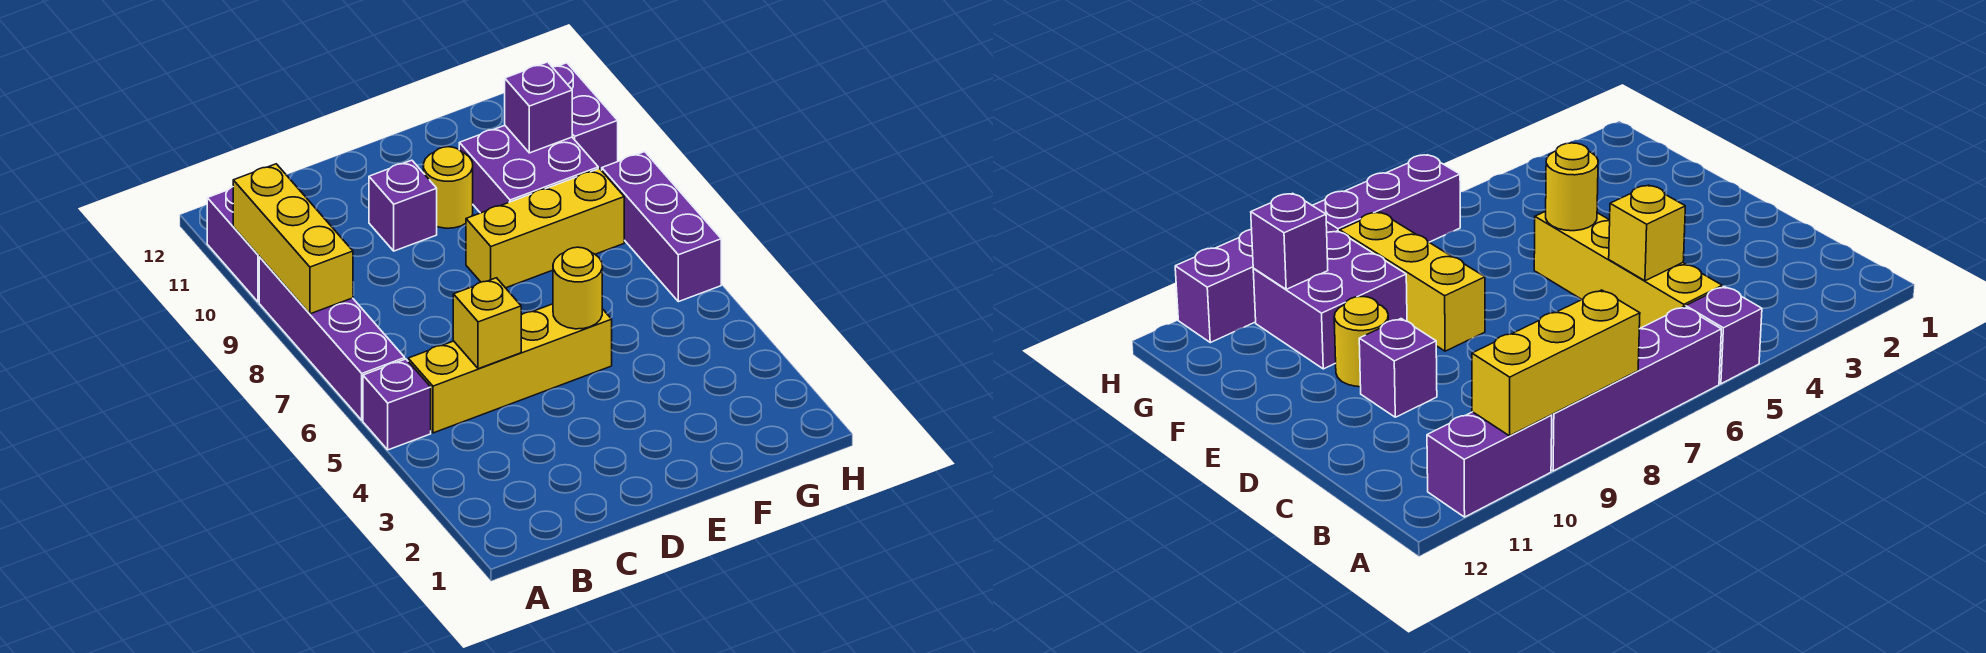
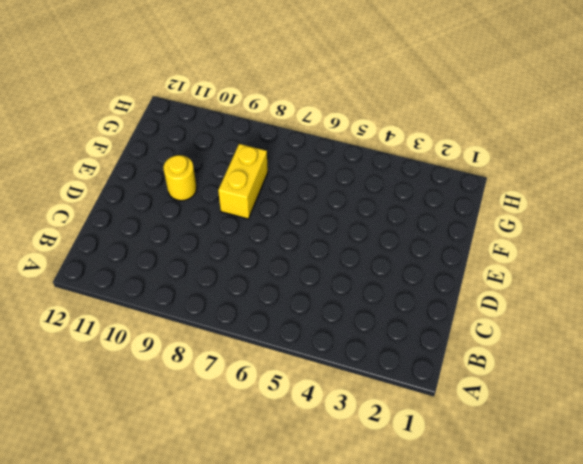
yellow brick E8:F8 level 1 -> yellow brick E8:G8 level 1
none -> purple brick A5 level 1
none -> purple brick A6:A9 level 1
none -> purple brick A10:A11 level 1

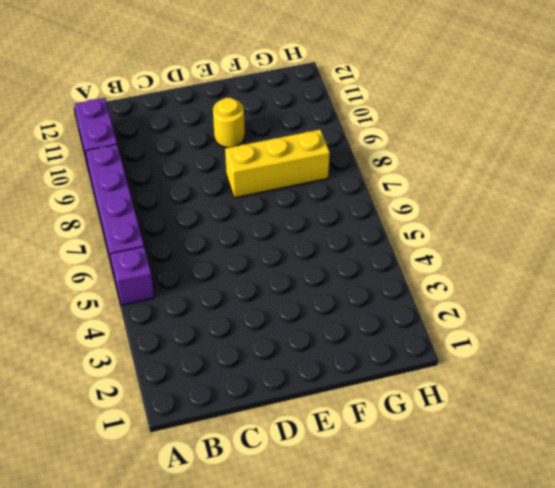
none -> yellow brick B5:E5 level 1
none -> purple brick D10 level 1
none -> purple brick F9:G10 level 1

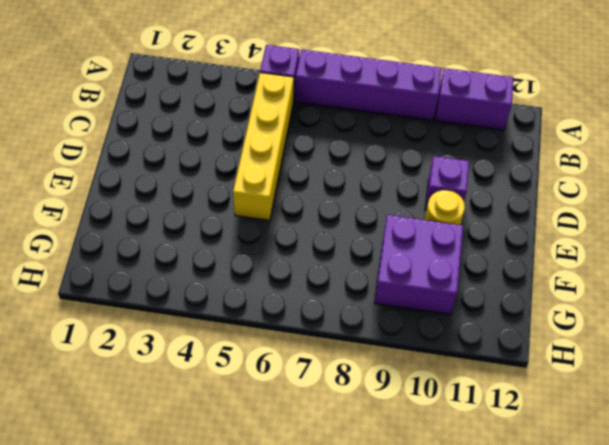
none -> yellow brick E8:G8 level 1
none -> purple brick H6:H8 level 1
none -> purple brick H10:H11 level 1

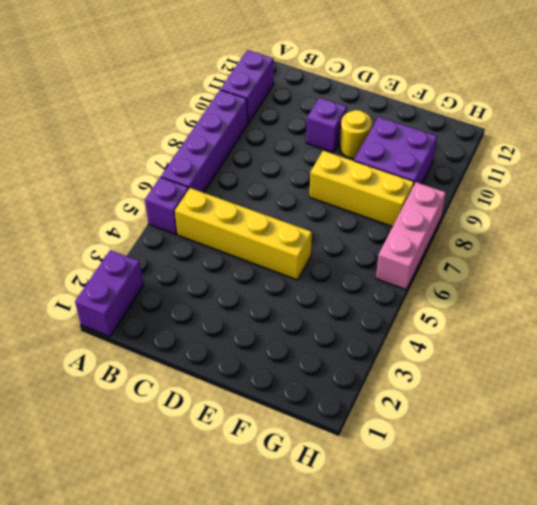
purple brick A1:A2 level 1 -> purple brick H10:H11 level 1
pink brick H6:H8 level 1 -> purple brick H6:H8 level 1
none -> yellow brick A8:A10 level 2
none -> yellow brick C5 level 2
none -> yellow round brick E5 level 2

